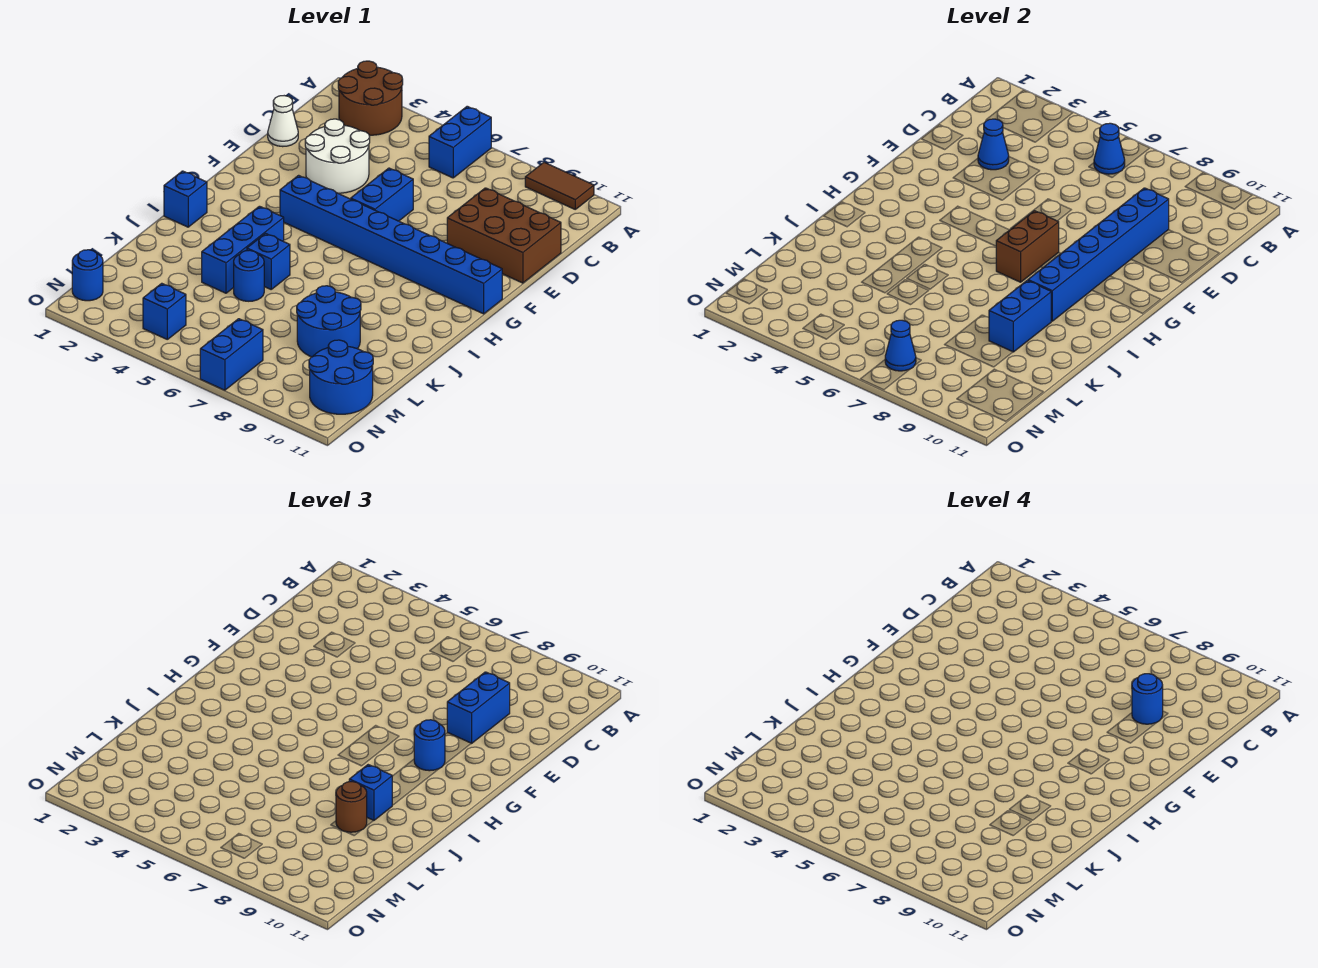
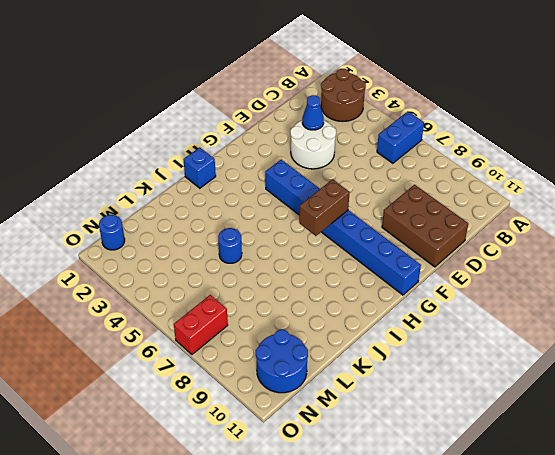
red brick N7:O7 level 1 -> blue brick N7:O7 level 1
none -> brown tile A9:A10 level 1
none -> white cone D1 level 1
none -> blue brick E6:F6 level 1

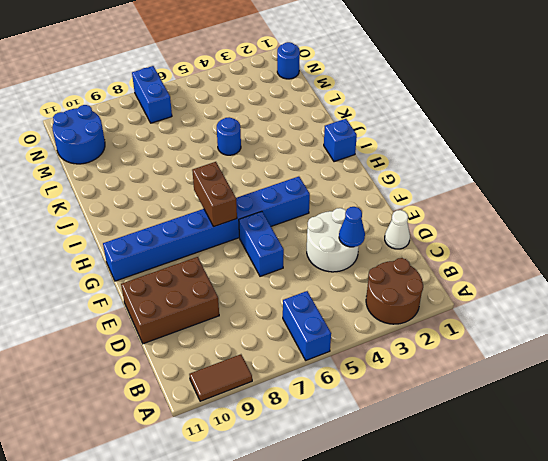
none -> blue brick I4:K4 level 1
none -> blue brick J5 level 1
none -> blue round brick K8:L9 level 1

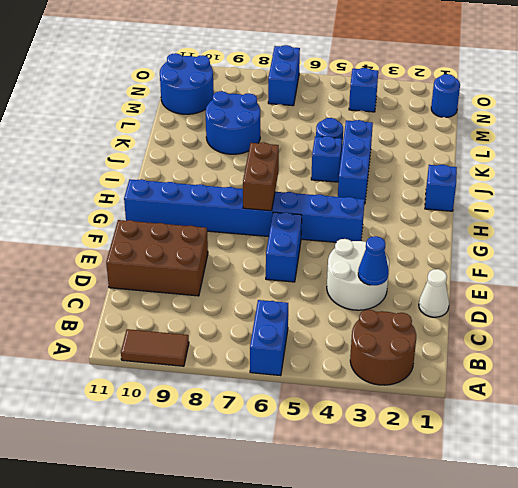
none -> blue cone B6 level 2
none -> blue brick D9:I9 level 2
none -> blue brick J9:K9 level 2

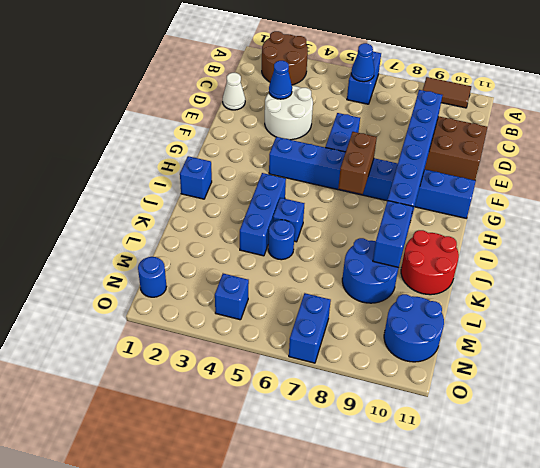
red round brick J10:K11 level 1 -> none
none -> blue cone N7 level 2
none -> blue brick D9:E9 level 3
none -> blue round brick G9 level 3

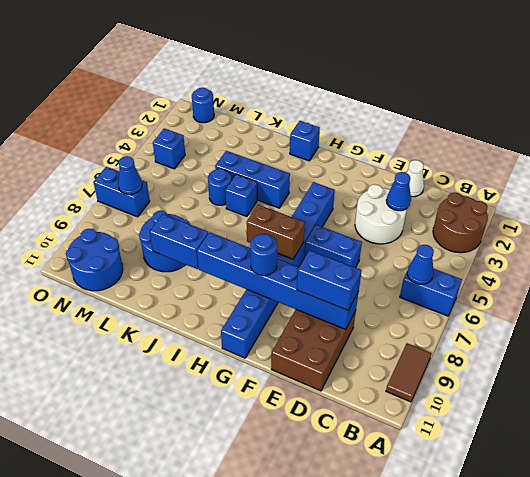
none -> blue brick J9 level 3
none -> brown round brick K9 level 3
none -> blue round brick D9 level 4

